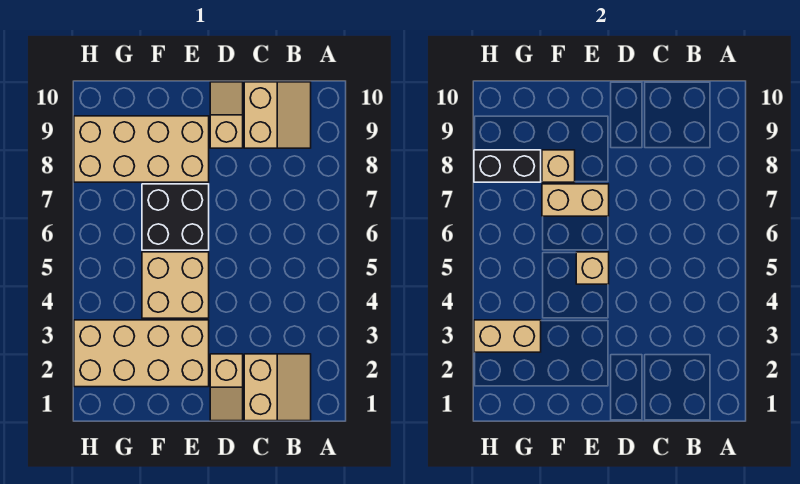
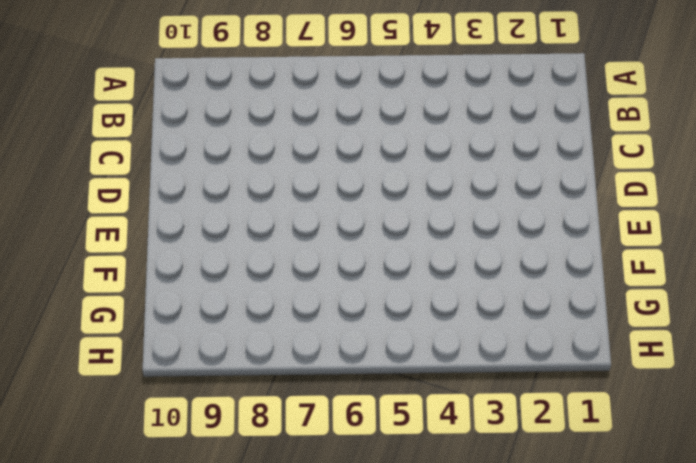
none -> tan slope B1:C2 level 1 top C
none -> tan slope B9:C10 level 1 top C
none -> tan slope D1:D2 level 1 top 2

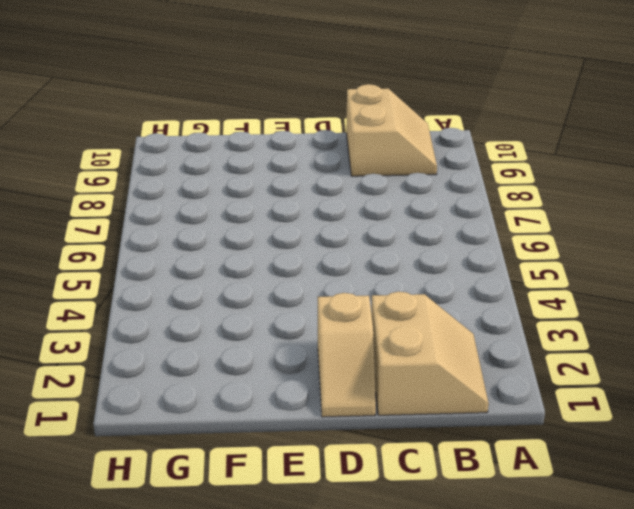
none -> tan slope D9:D10 level 1 top 9
none -> tan brick E2:H3 level 1
none -> tan brick E4:F5 level 1

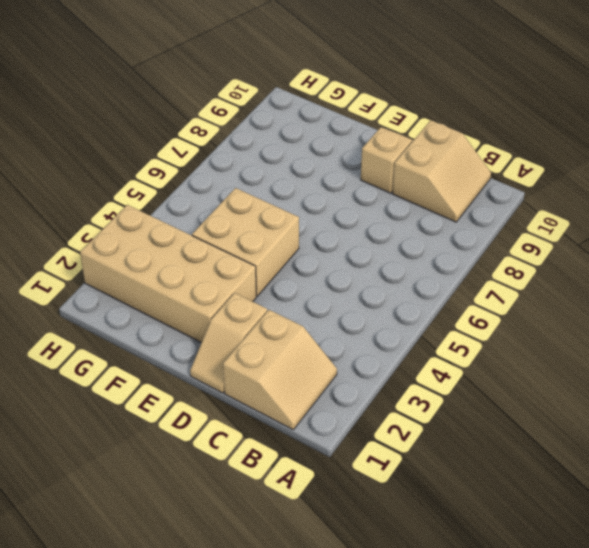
none -> black brick E6:F7 level 1
none -> tan brick E8:H9 level 1
none -> tan brick E5 level 2

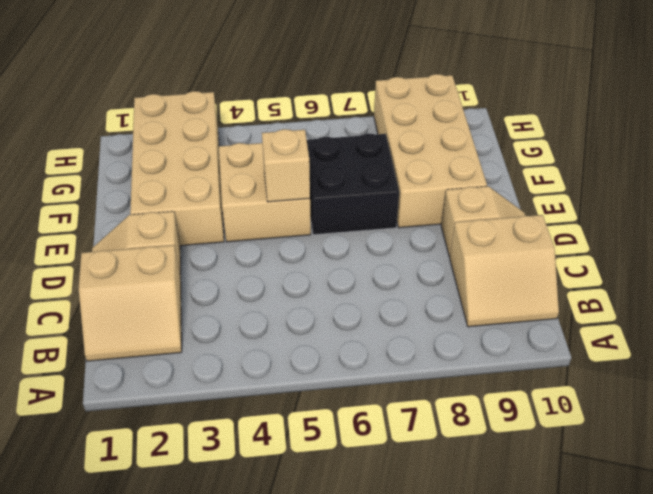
none -> tan brick E7:F7 level 2
none -> tan brick F8 level 2
none -> tan brick G3:H3 level 2

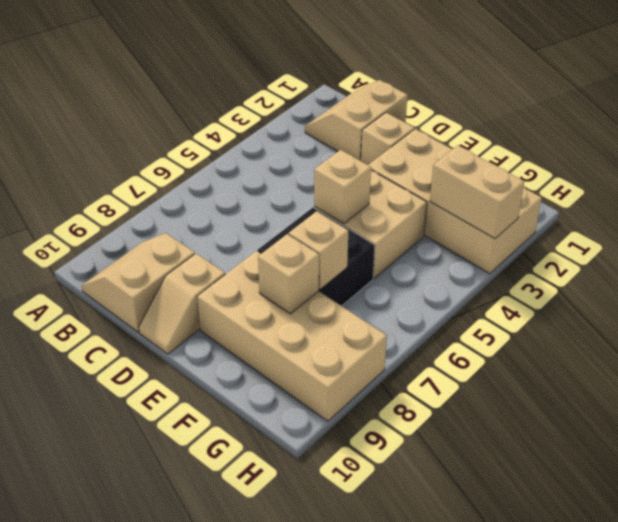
tan brick F7 level 2 -> tan brick E7:F7 level 2
none -> black brick G8:H8 level 2

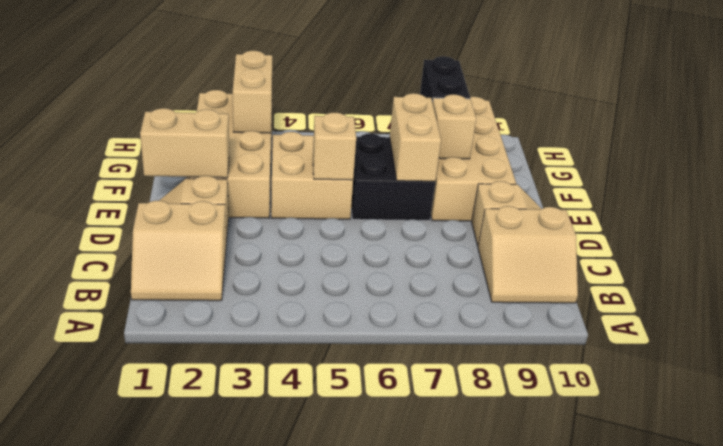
tan brick E1:E2 level 2 -> none

